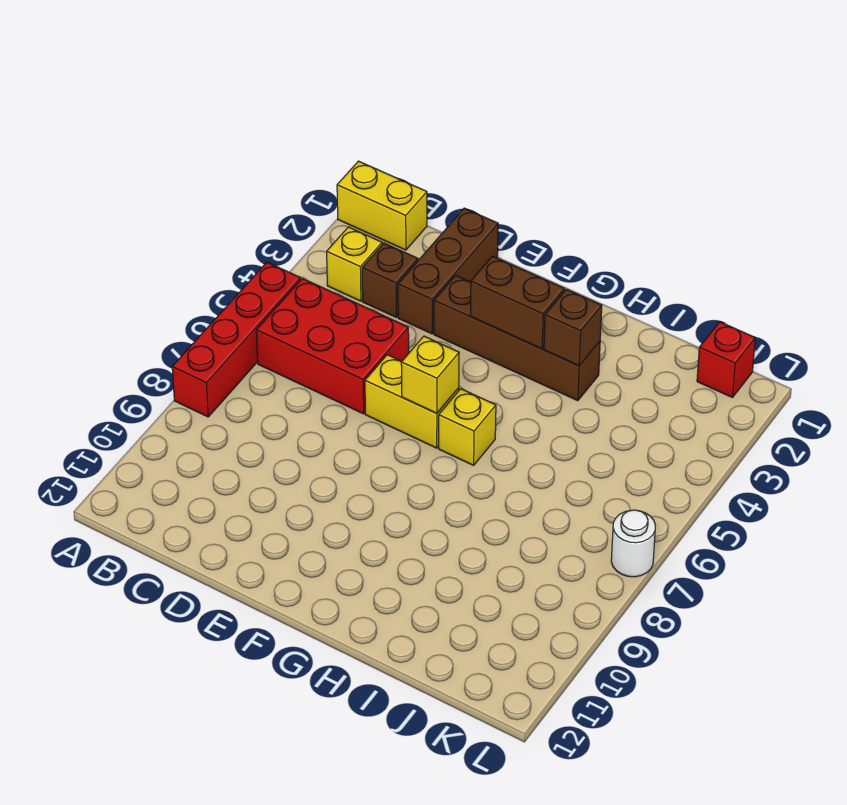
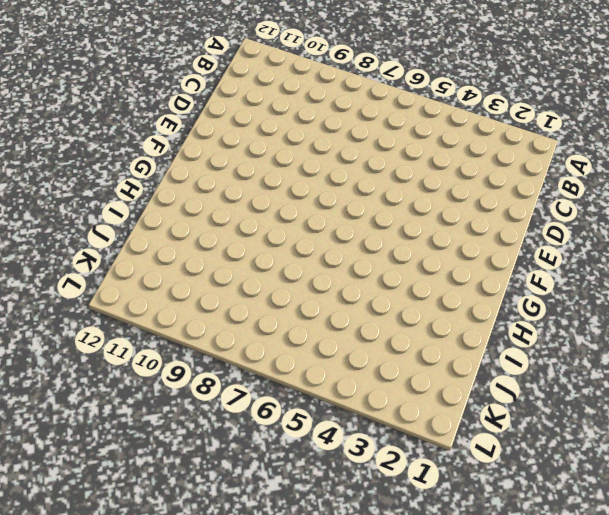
none -> yellow brick A1:B1 level 1
none -> red brick A5:A8 level 1
none -> yellow brick B3 level 1

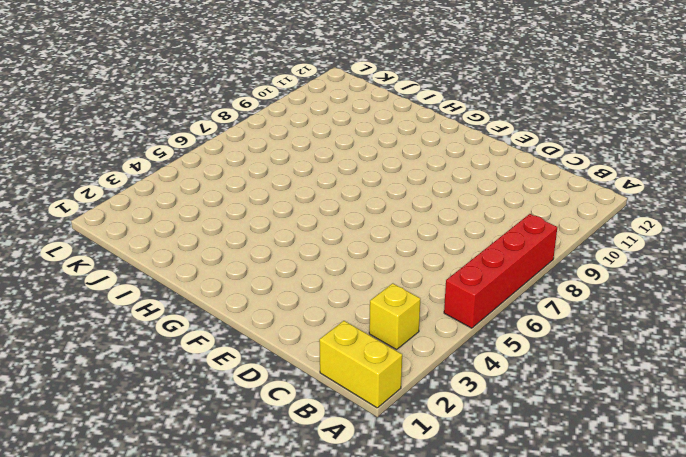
none -> red brick B5:D6 level 1
none -> brown brick C3 level 1
none -> brown brick D1:D3 level 1

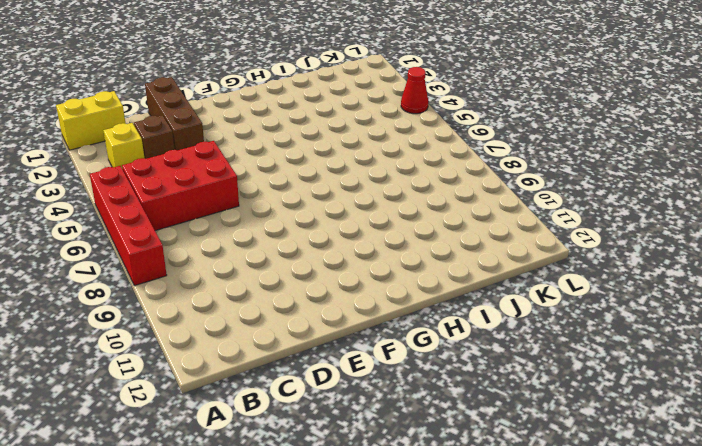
red cone L4 level 1 -> none
none -> brown brick E3:H3 level 1
none -> yellow brick E6:F6 level 1
none -> yellow brick G6 level 1

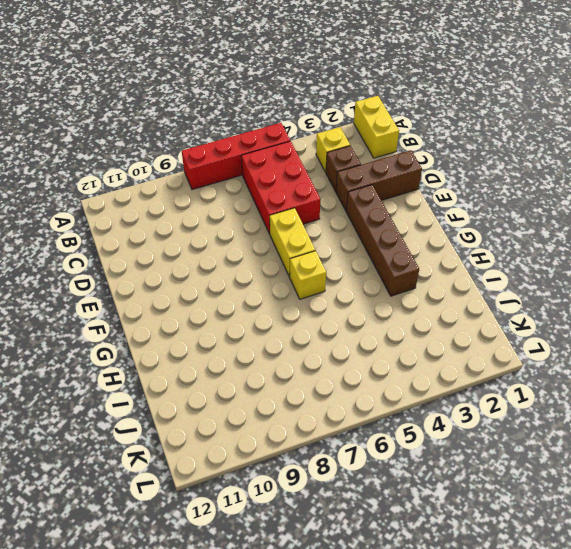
none -> red brick K1 level 1
none -> white round brick L7 level 1
none -> brown brick F3:G3 level 2

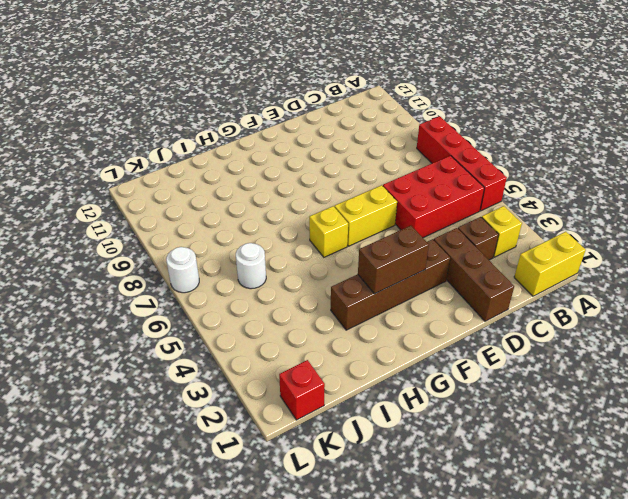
white round brick J6 level 1 -> none
none -> yellow brick F6 level 2
none -> brown brick H3 level 2

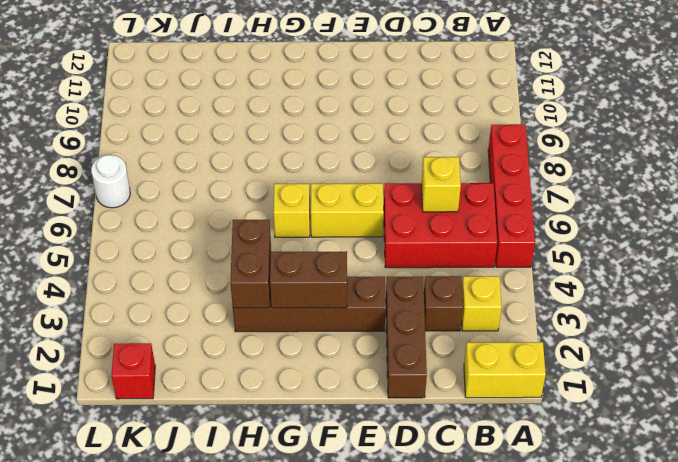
yellow brick C6 level 2 -> yellow brick F6 level 2
brown brick H3:H4 level 2 -> brown brick H3 level 2

